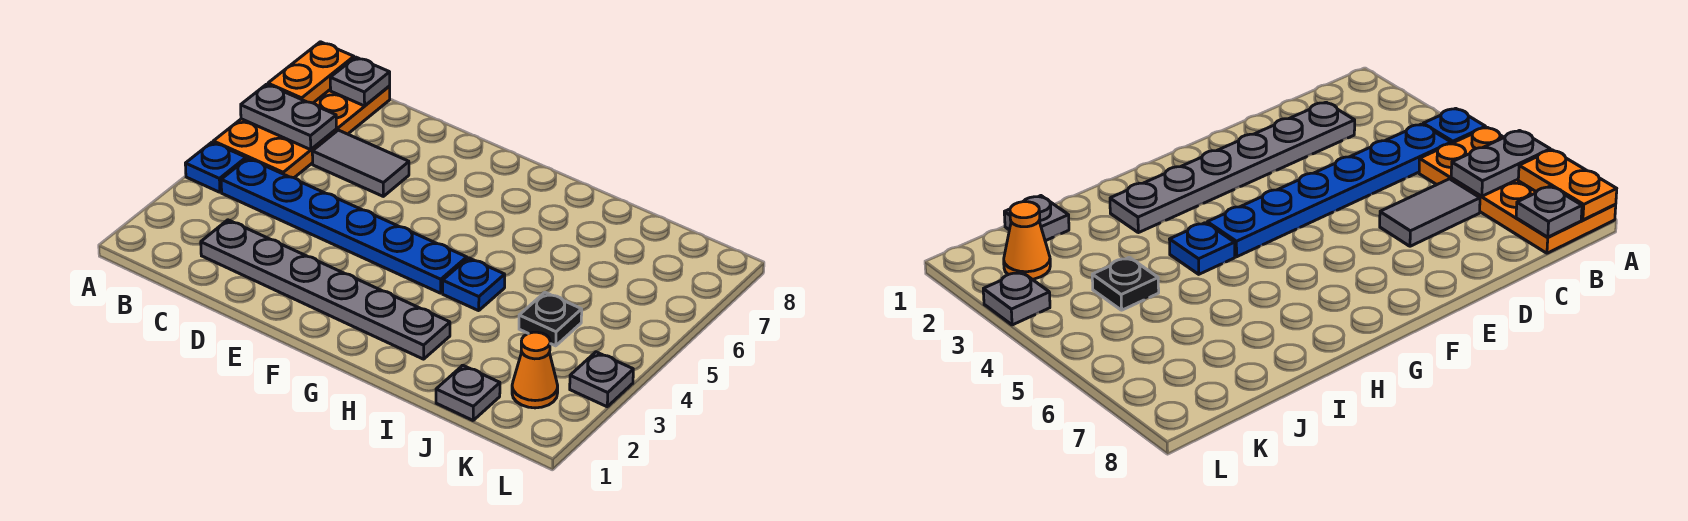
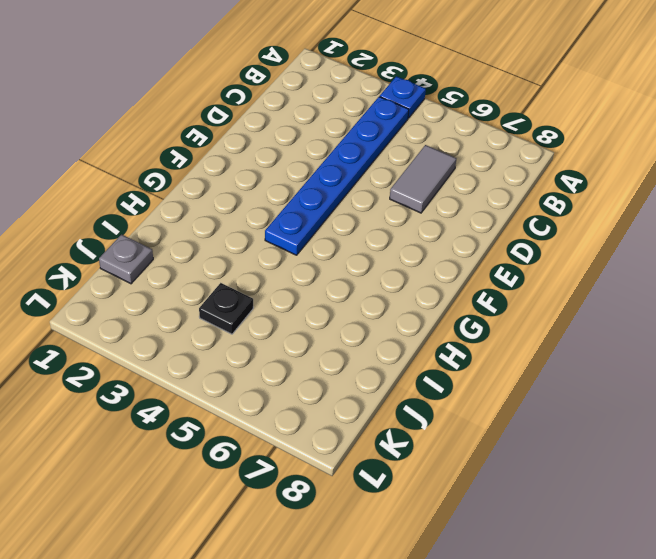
none -> orange plate A5:B8 level 1
none -> grey plate C2:H2 level 1
none -> blue plate H4 level 1

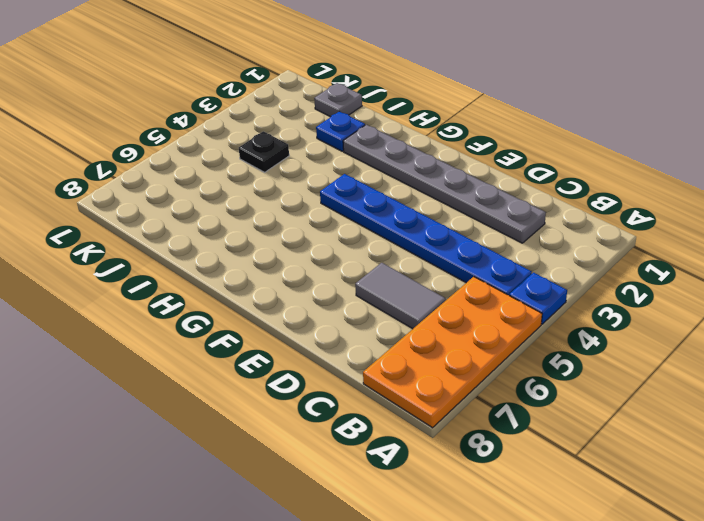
blue plate I2 level 1 -> blue plate H4 level 1
none -> orange cone K2 level 1
none -> grey plate L3 level 1
none -> grey plate A6:B6 level 2

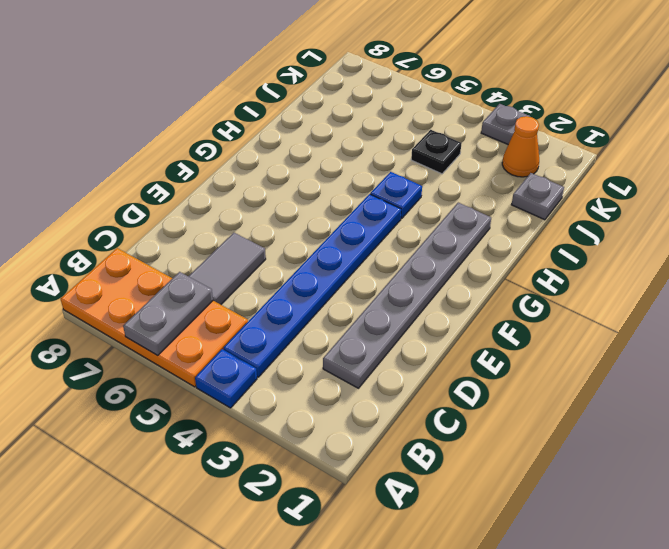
none -> orange plate A7:A8 level 2
none -> grey plate B8 level 2

